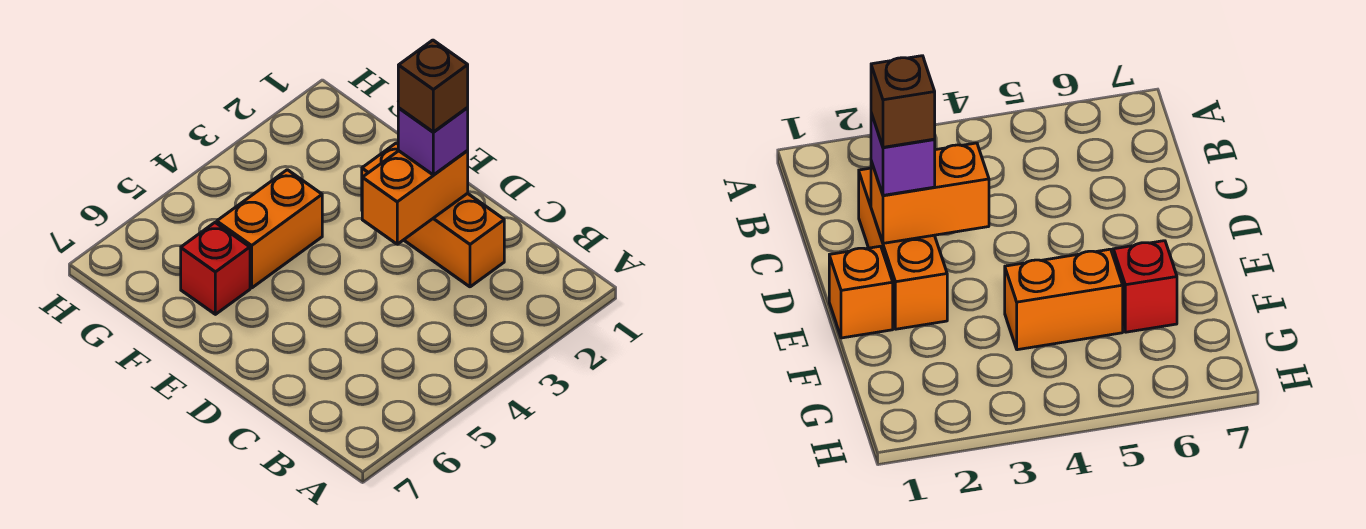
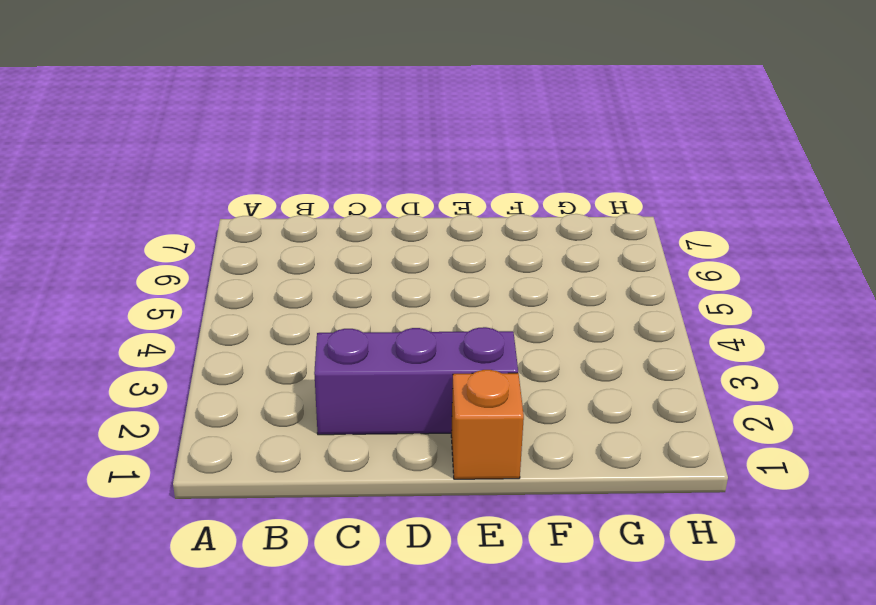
purple brick C2:E2 level 1 -> orange brick C2:E2 level 1
none -> orange brick F4:F5 level 1
none -> red brick F6 level 1

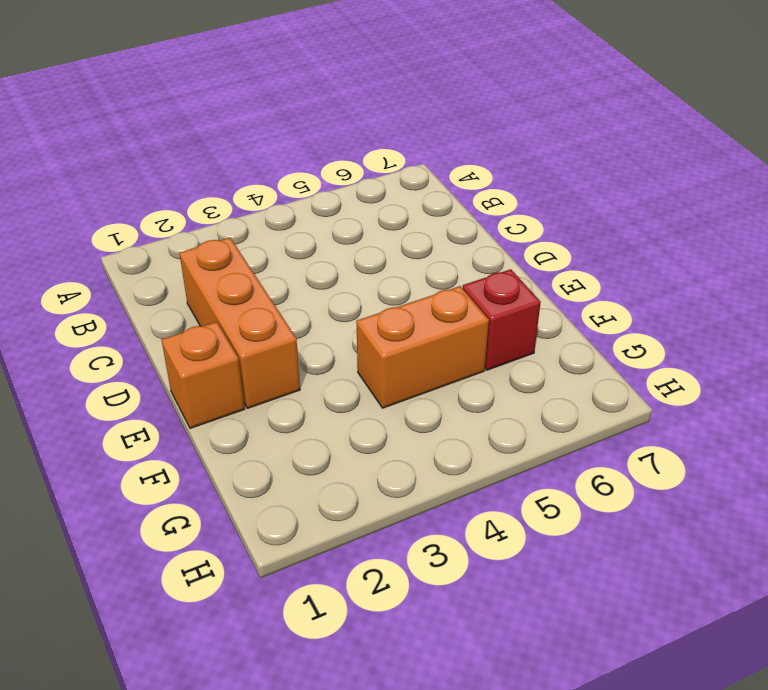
none -> orange brick D2:D3 level 2
none -> purple brick D2 level 3

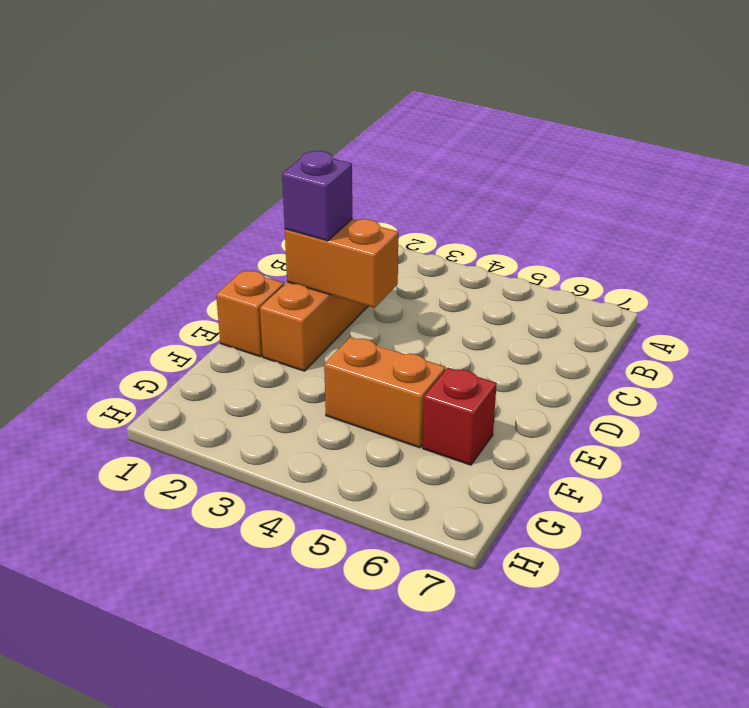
none -> brown brick D2 level 4

